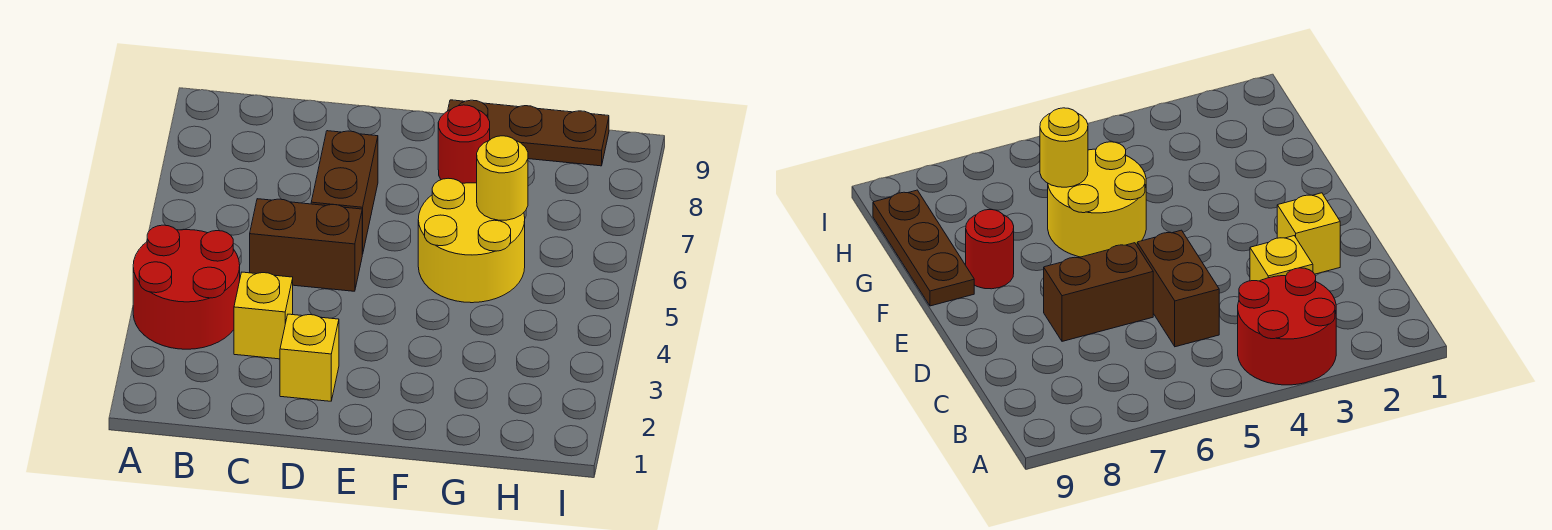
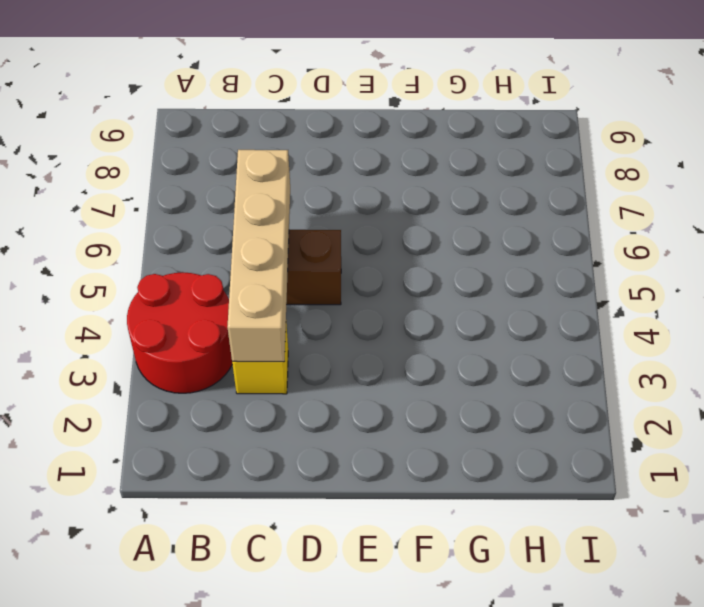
tan brick C3:C6 level 2 -> none
none -> yellow brick D2 level 1
none -> brown brick D6:D7 level 1

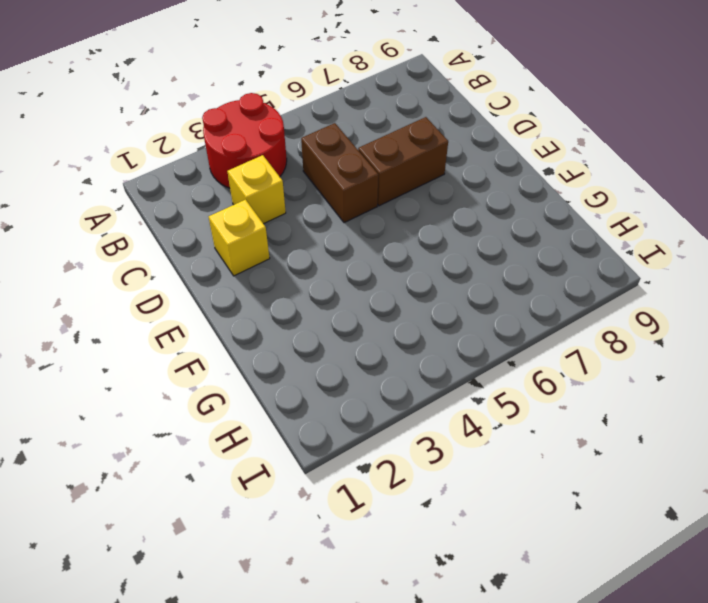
none -> yellow round brick F5:G6 level 1
none -> red round brick F8 level 1

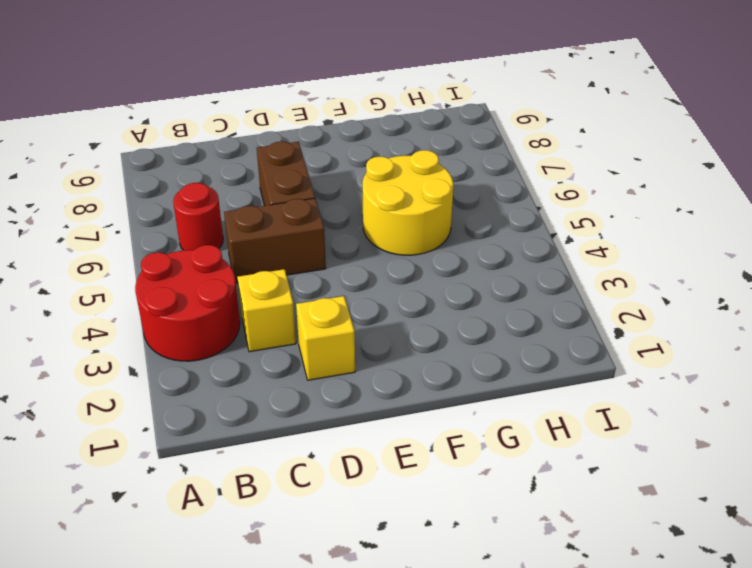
red round brick B6 level 1 -> red round brick F8 level 1
none -> brown plate F9:H9 level 1
none -> yellow round brick G6 level 2

